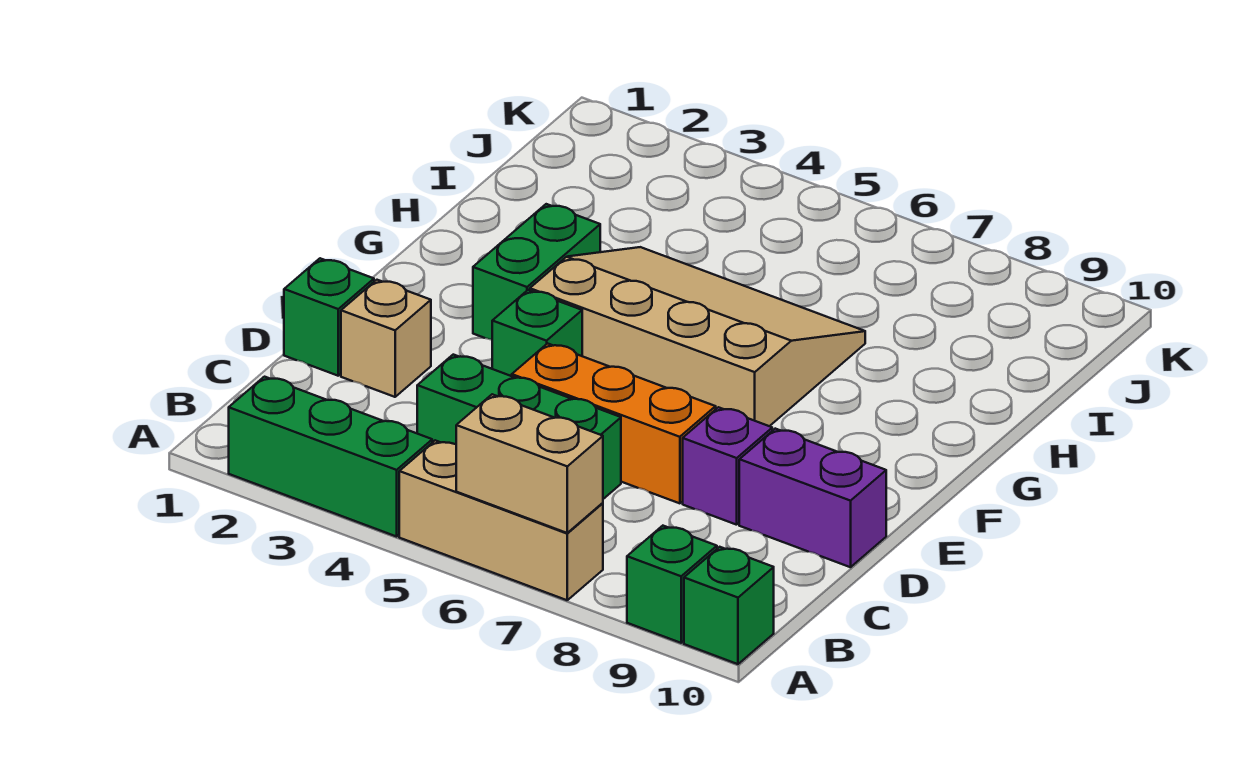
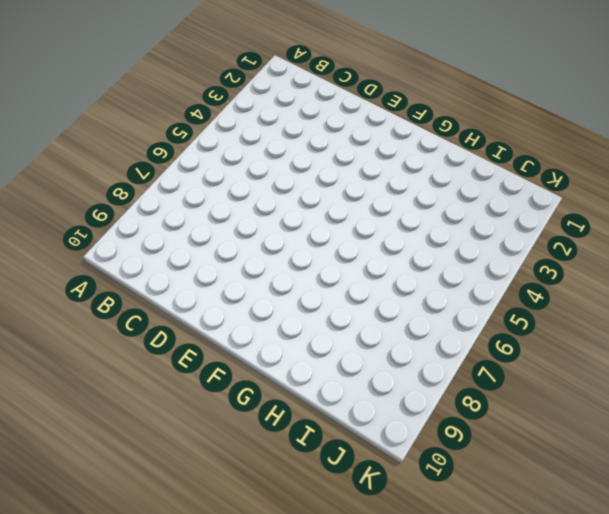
none -> green brick A2:A4 level 1
none -> tan brick A5:A7 level 1
none -> green brick A9 level 1

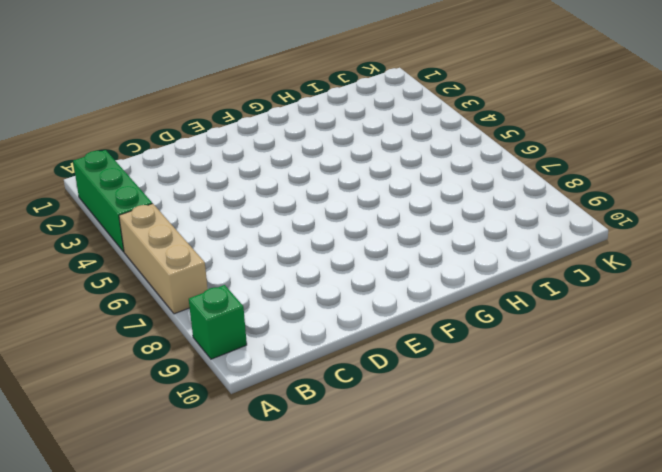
none -> green brick A10 level 1
none -> green brick C4:C6 level 1
none -> green brick D1 level 1

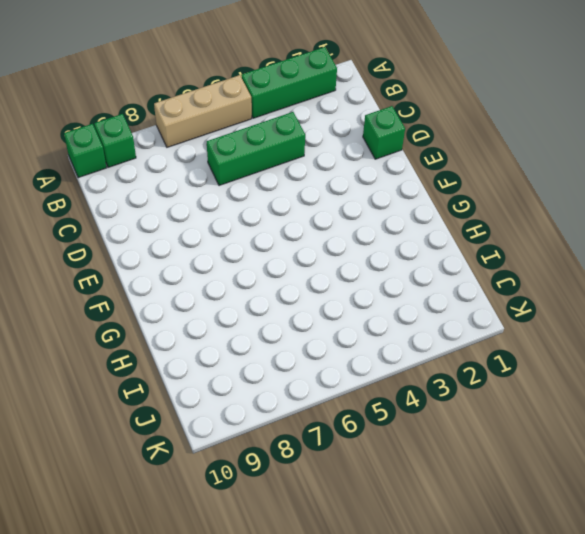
none -> tan brick D2 level 1
none -> orange brick D5:D7 level 1
none -> purple brick D8 level 1

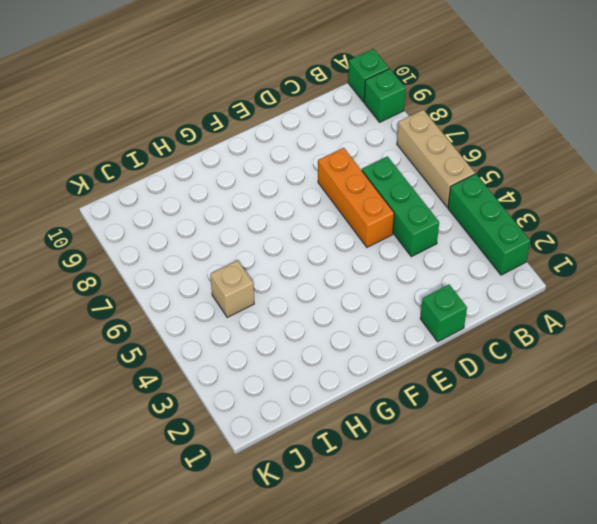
tan brick I5 level 1 -> tan brick D2 level 1
none -> purple brick D8 level 1
none -> purple brick D9:D10 level 1
none -> green brick E4 level 1

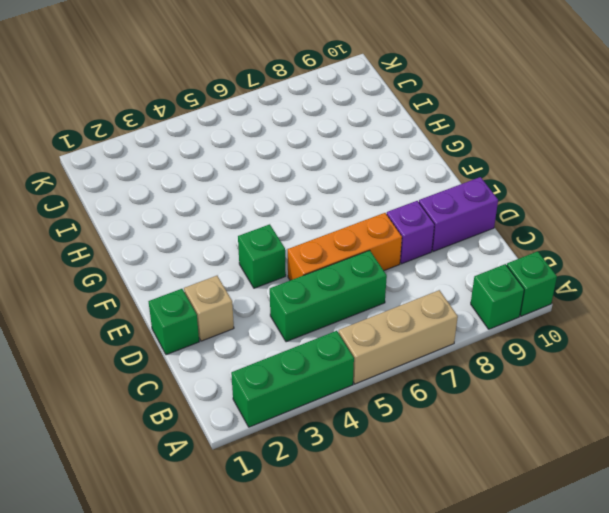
none -> green brick F3:G3 level 1
none -> tan slope F4:H7 level 1 top F
none -> tan brick A6:A7 level 2

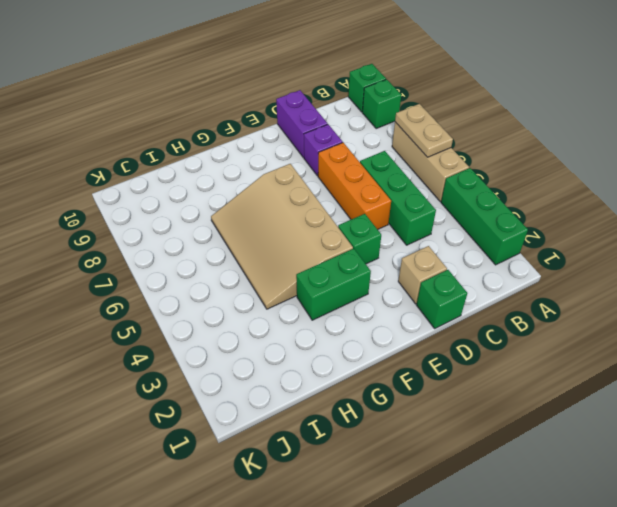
tan plate A6:A7 level 2 -> tan brick A6:A7 level 2

